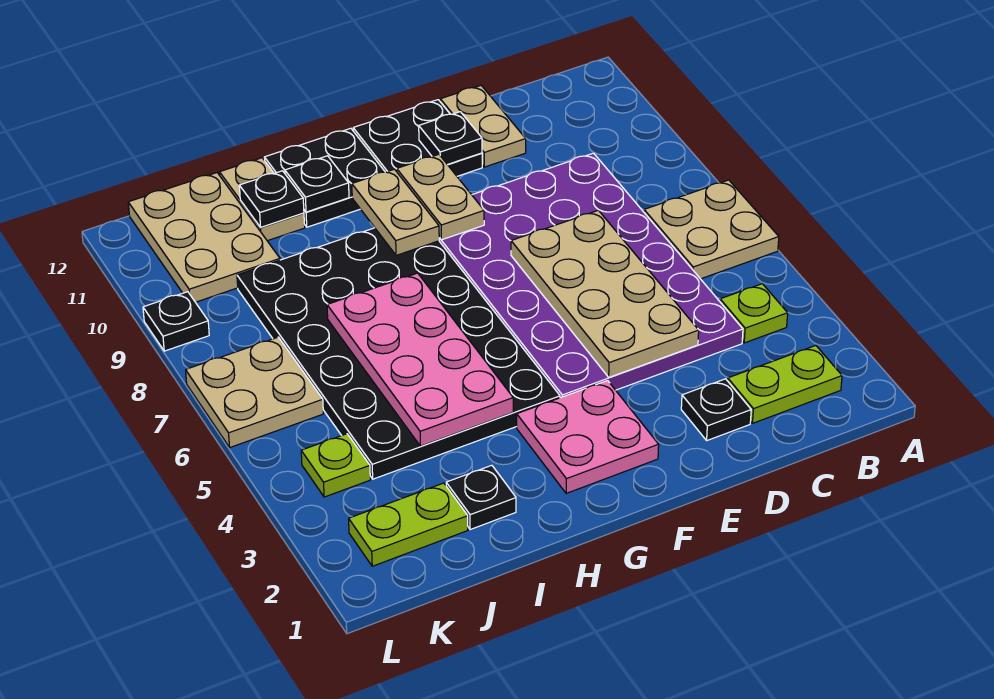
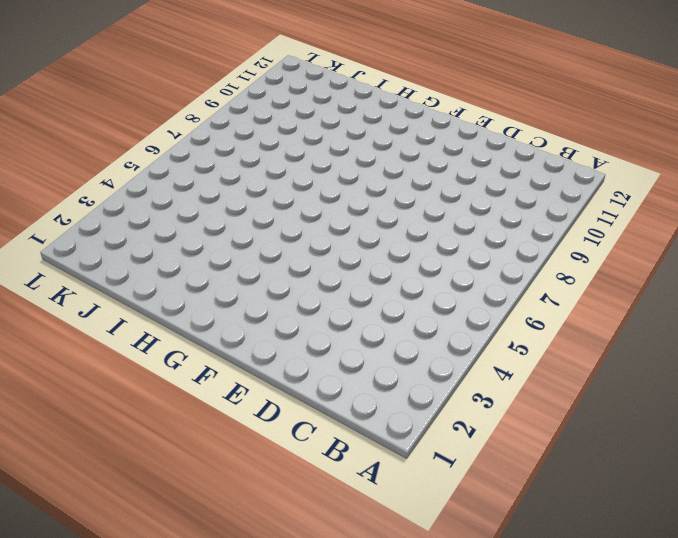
none -> tan plate A6:B7 level 1
none -> lime plate B2:C2 level 1
none -> lime plate B4 level 1

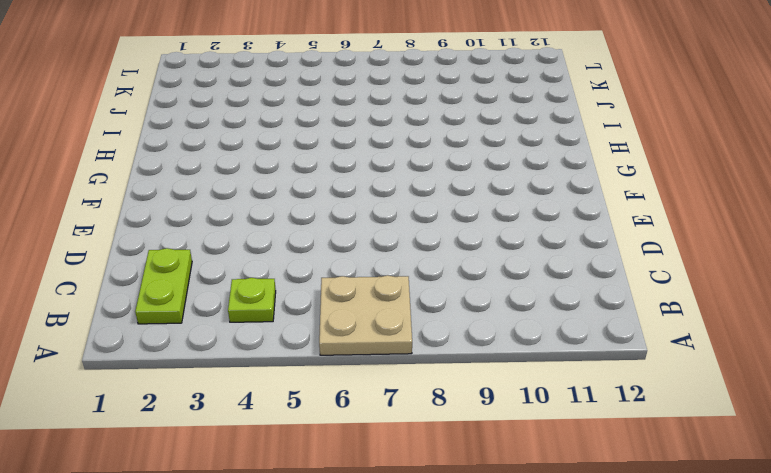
none -> purple plate C4:F9 level 1
none -> black plate D2 level 1
none -> tan plate D11:D12 level 1

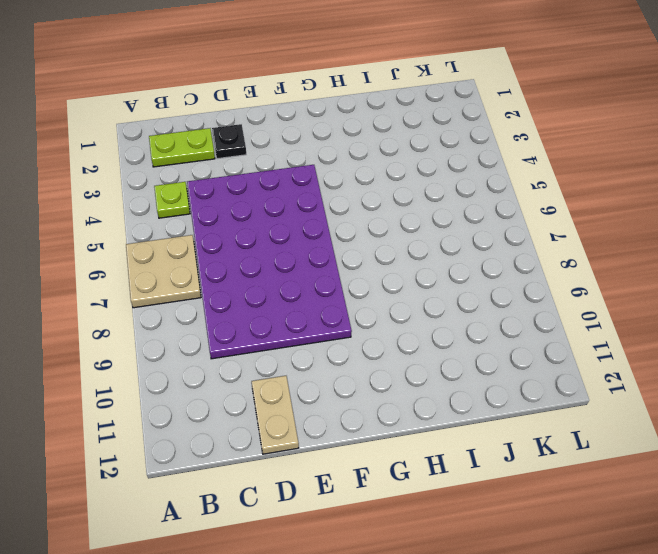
none -> black plate E11:F12 level 1
none -> pink plate F2:G3 level 1
none -> black plate G4:J9 level 1

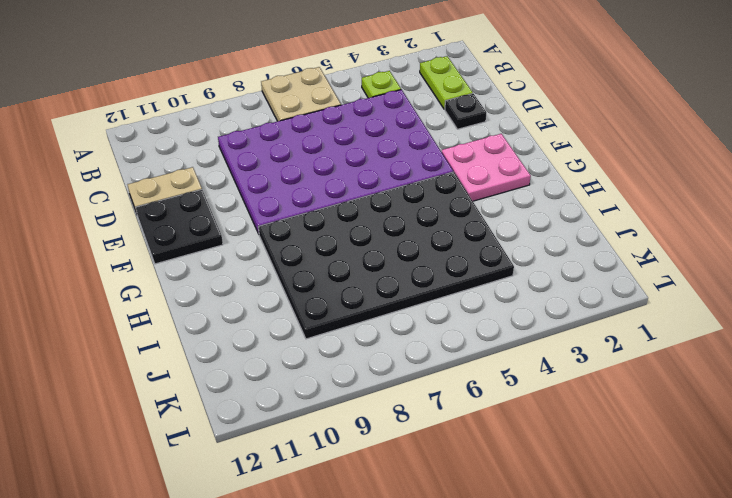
none -> black plate G11:H12 level 1
none -> black plate I2 level 1
none -> tan plate I11:I12 level 1

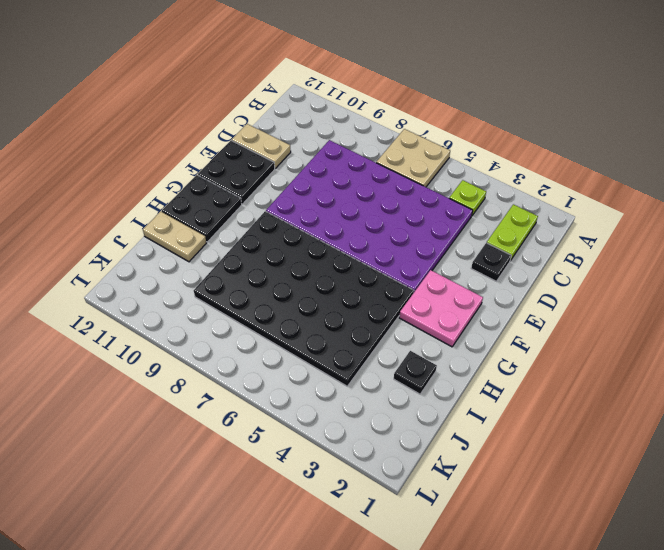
none -> lime plate J2:K2 level 1
none -> tan plate J10:K12 level 1
none -> lime plate K4 level 1

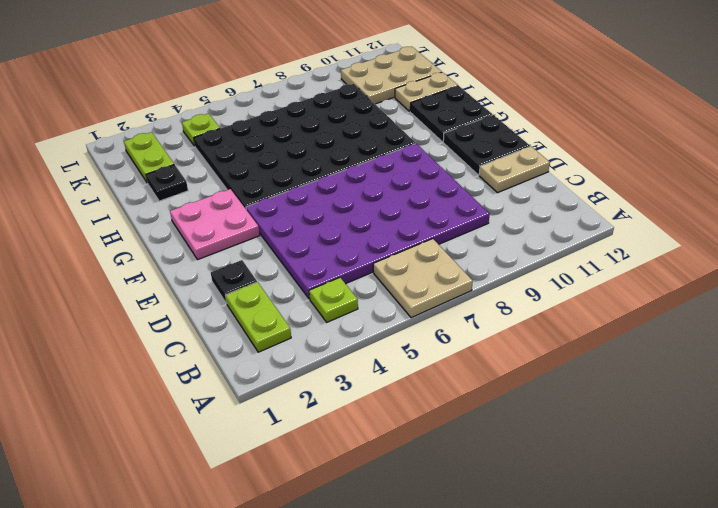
none -> tan plate K6:L7 level 1
none -> black plate L9 level 1
none -> tan plate D4:E7 level 2

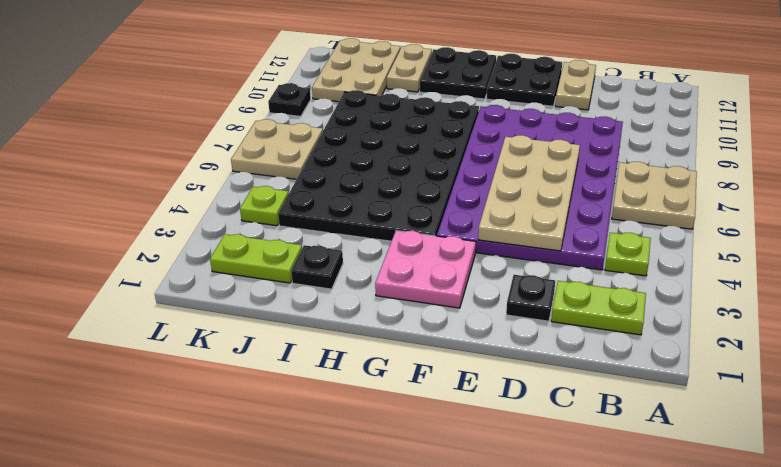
none -> black plate E11 level 2
none -> tan plate F9:F10 level 2
none -> tan plate G9:G10 level 2

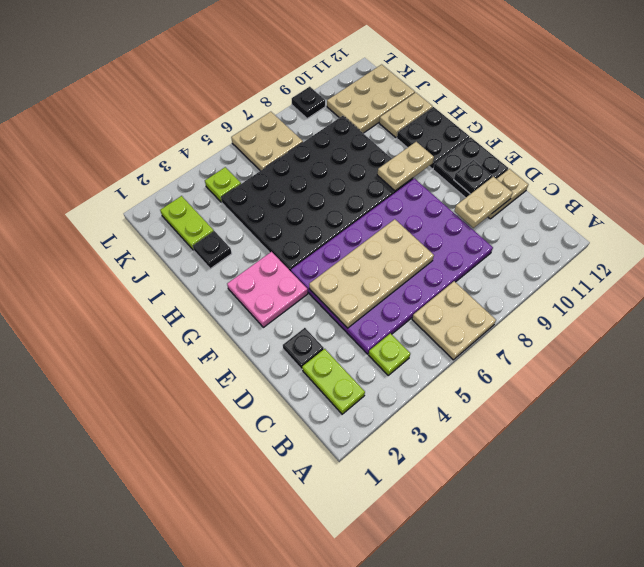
tan plate D10:D11 level 2 -> tan plate F9:F10 level 2
none -> pink plate H4:I7 level 2
none -> black plate H11 level 2
none -> black plate I11 level 2

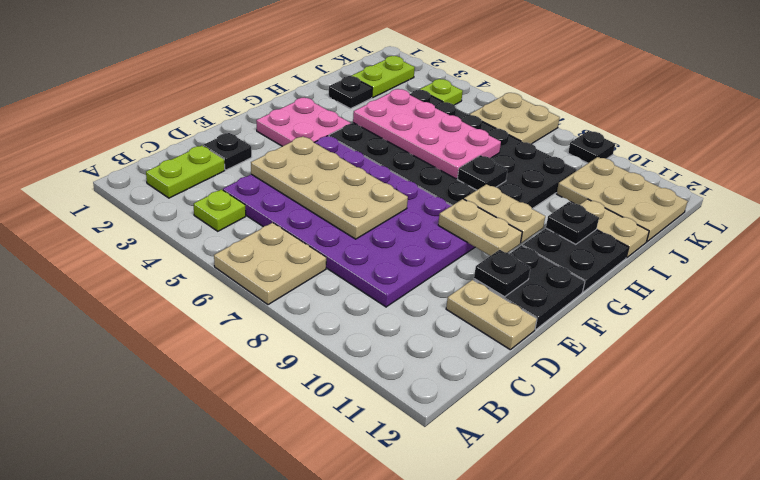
black plate H8 level 2 -> black plate I11 level 2

